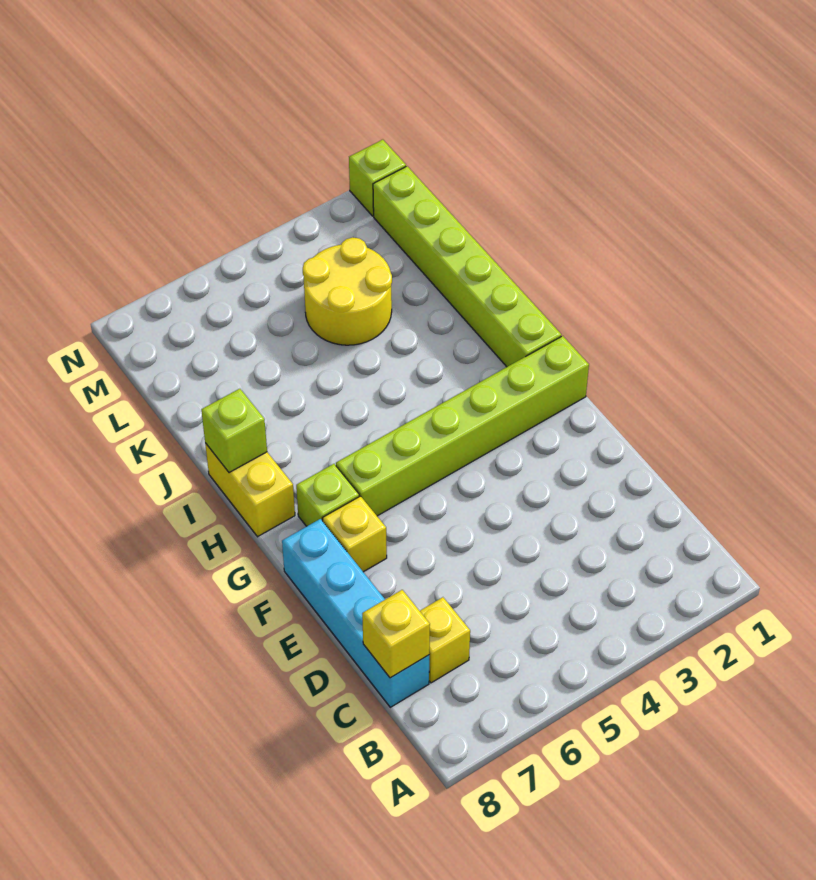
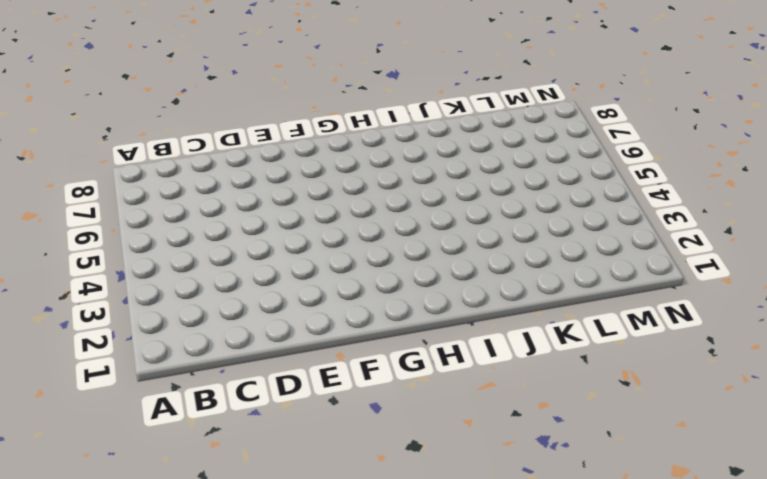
none -> yellow brick C7 level 1
none -> cyan brick C8:F8 level 1

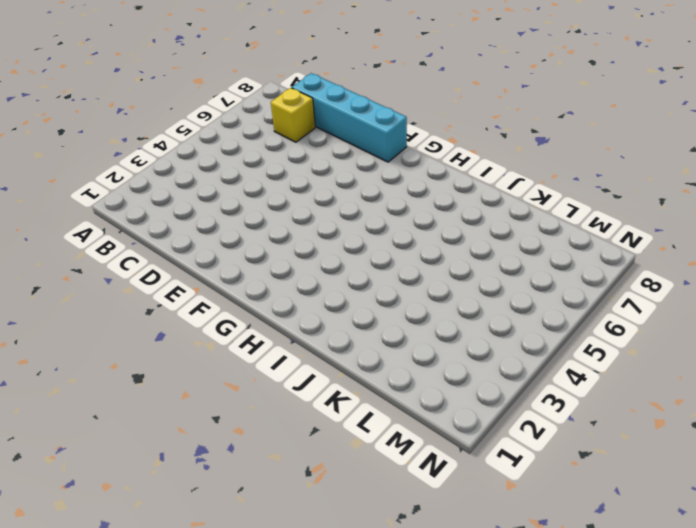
none -> yellow brick F7 level 1
none -> lime brick G1:G6 level 1

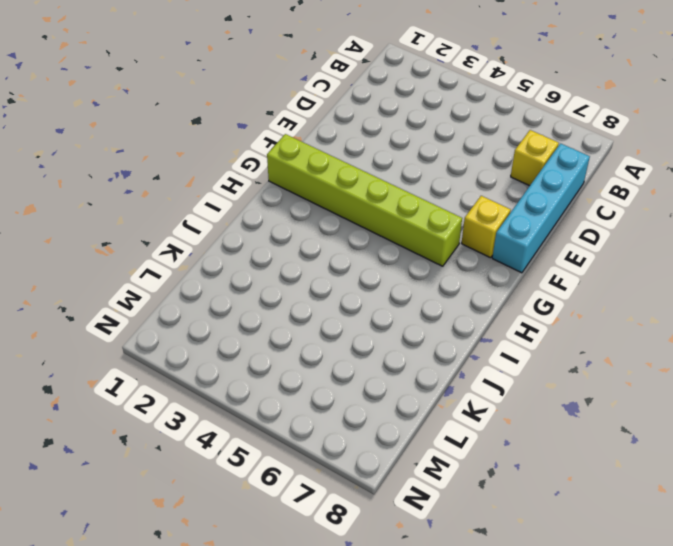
none -> lime brick G7 level 1
none -> lime brick H1:M1 level 1

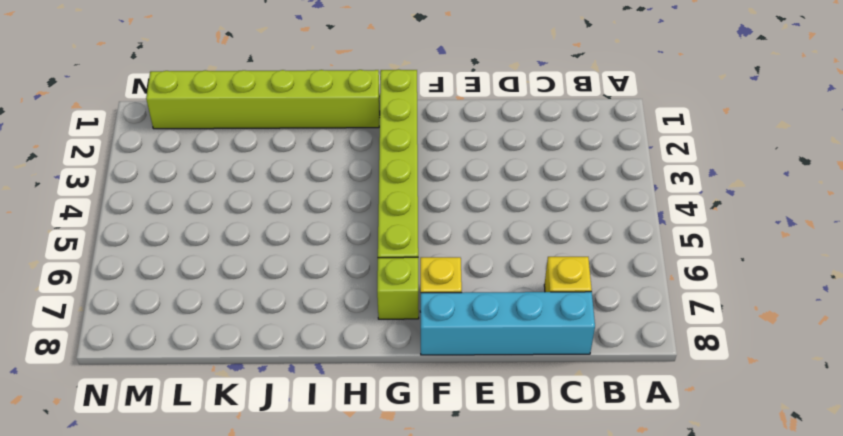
none -> yellow brick H8:I8 level 1
none -> yellow round brick K3:L4 level 1

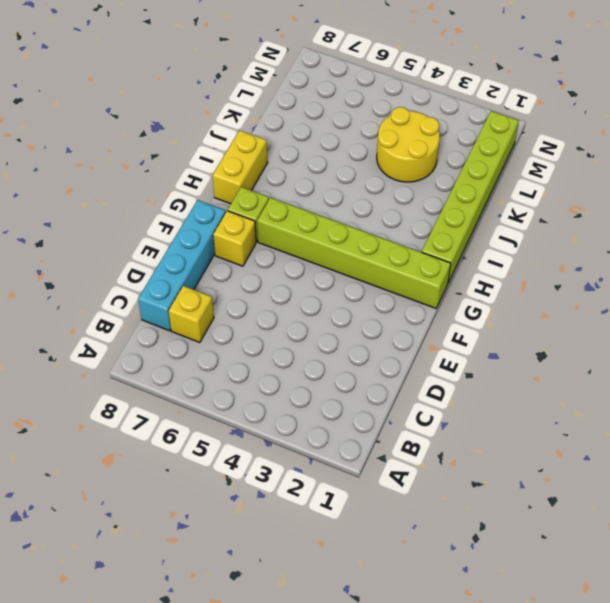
none -> lime brick N1 level 1
none -> yellow brick C8 level 2

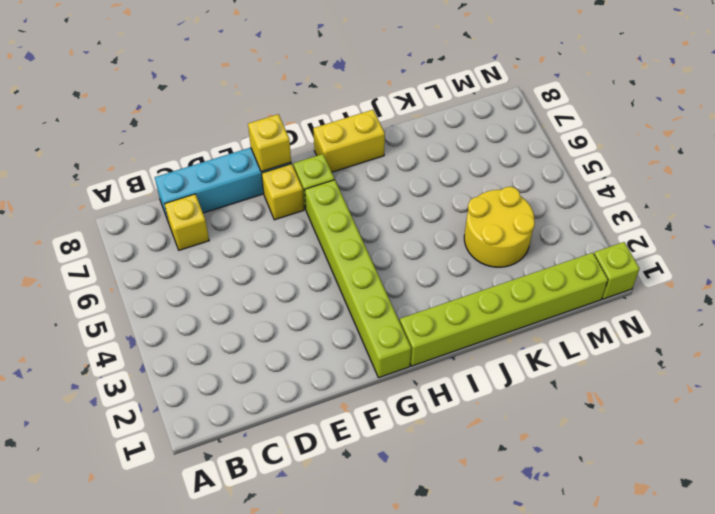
yellow brick F8 level 2 -> yellow brick C8 level 2
none -> lime brick I8 level 2

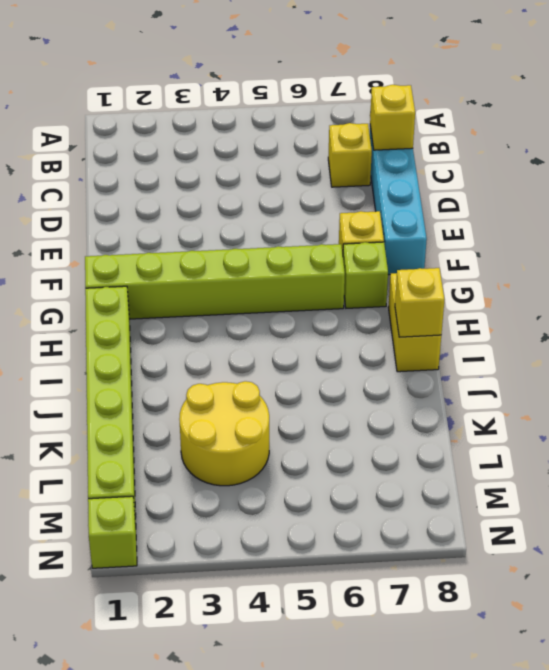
yellow brick I8 level 2 -> lime brick I8 level 2

